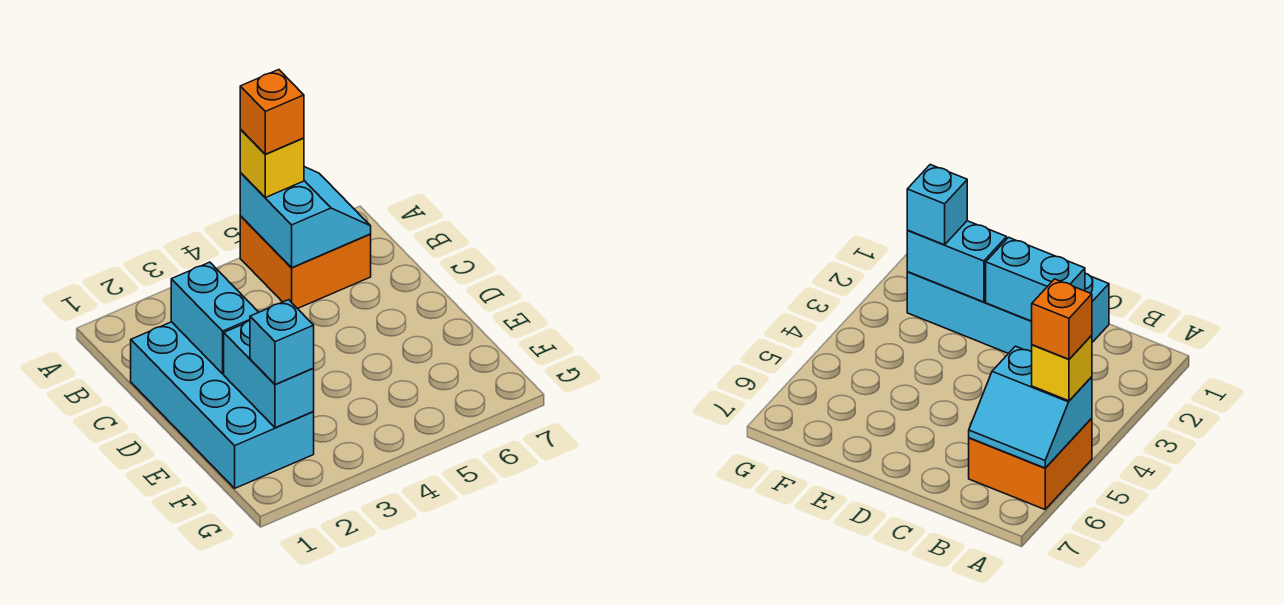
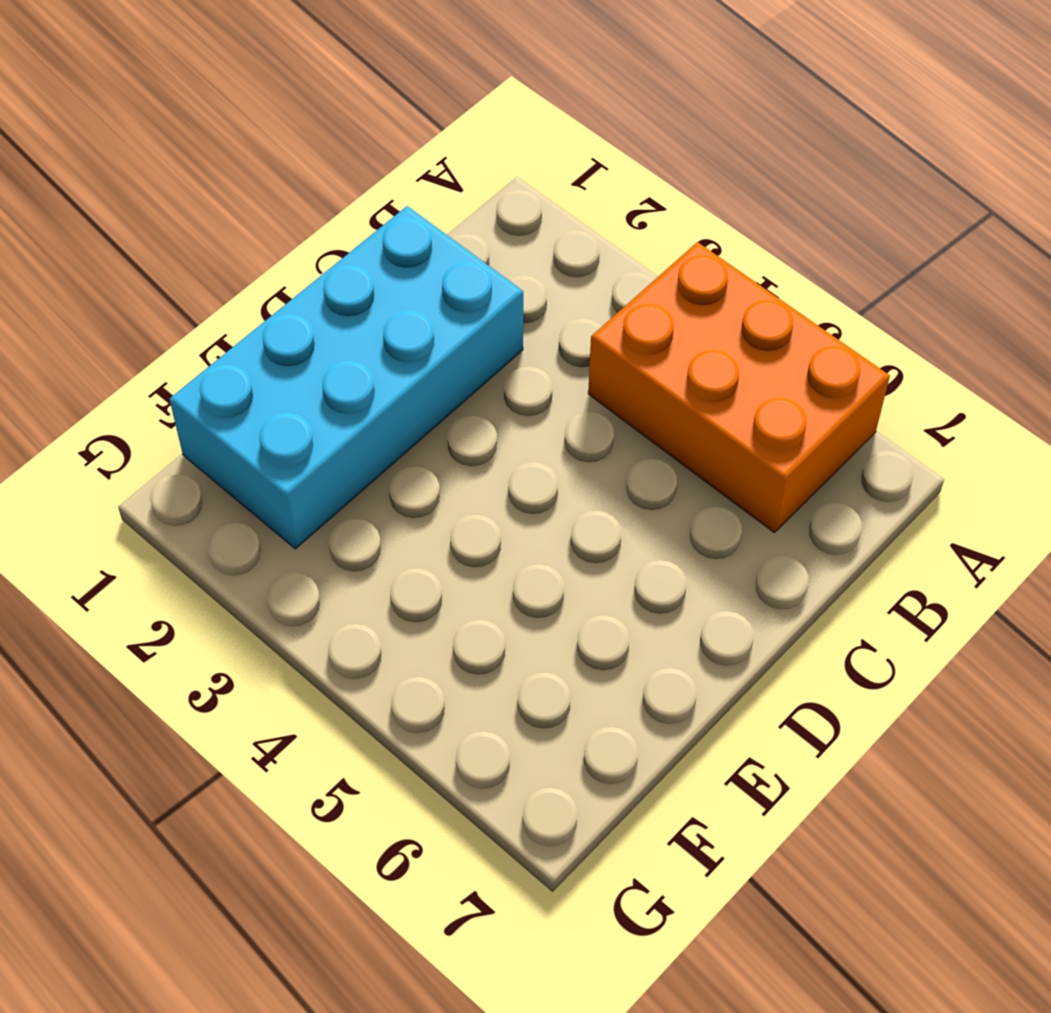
orange brick A4:B6 level 1 -> orange brick A5:B6 level 1
none -> cyan slope A5:B6 level 2 top 5
none -> cyan brick C2:D2 level 2

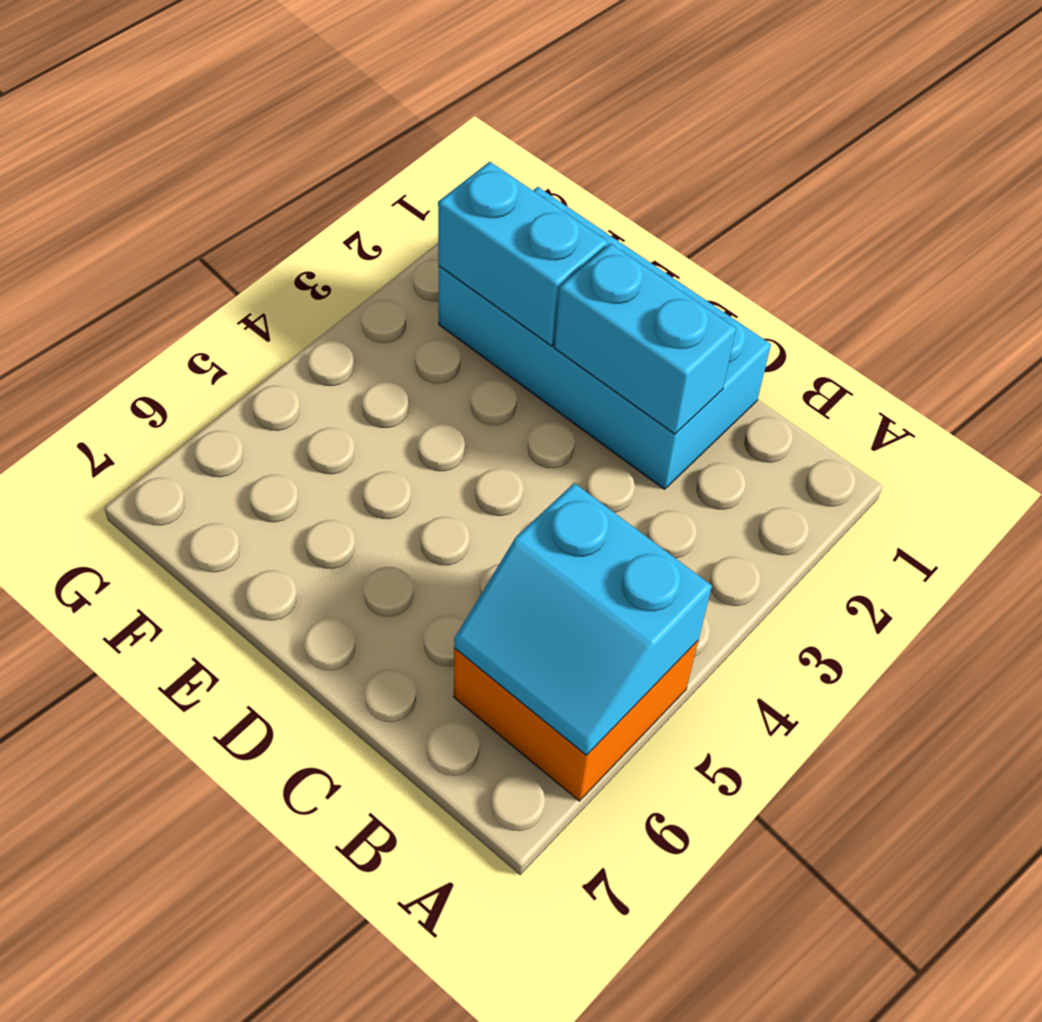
none -> yellow brick A5 level 3
none -> cyan brick F2 level 3

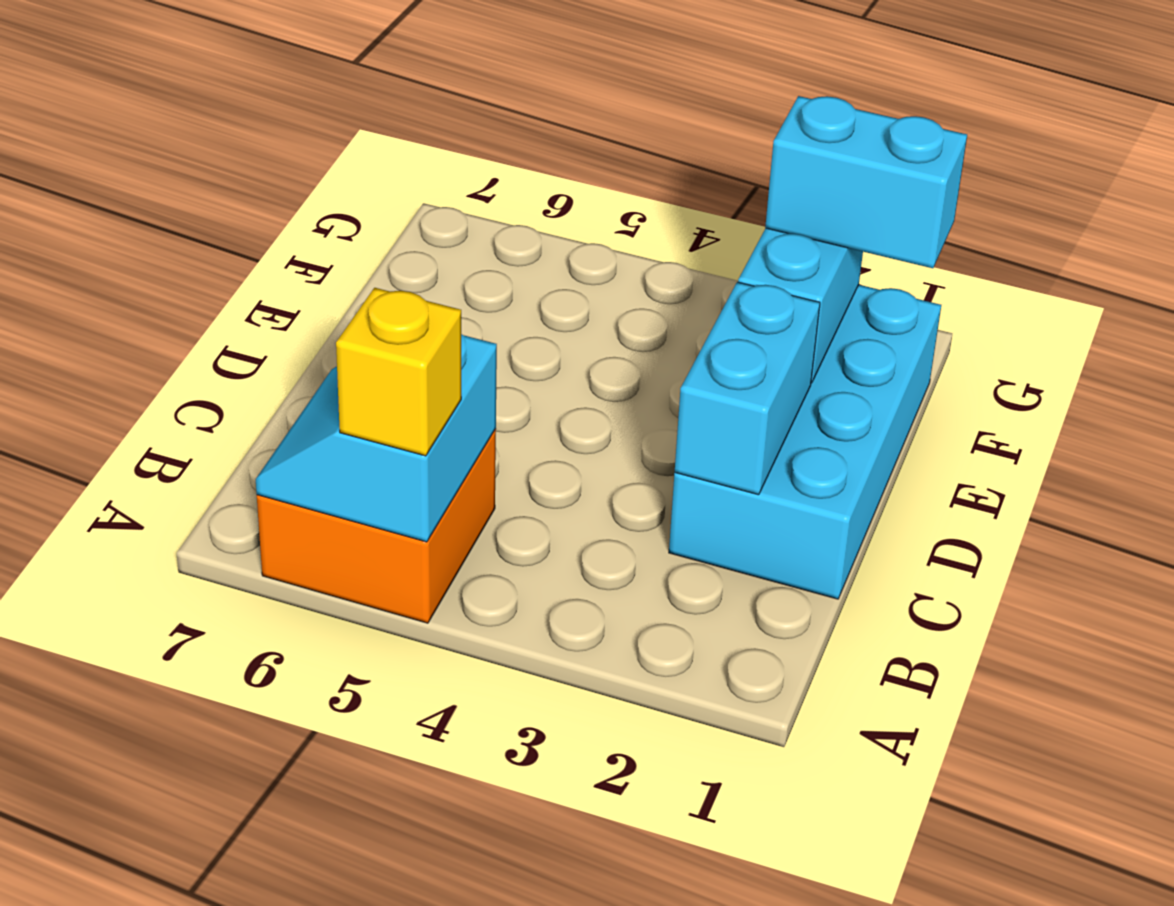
cyan brick F1:F2 level 3 -> cyan brick F2 level 3
none -> orange brick A5 level 4

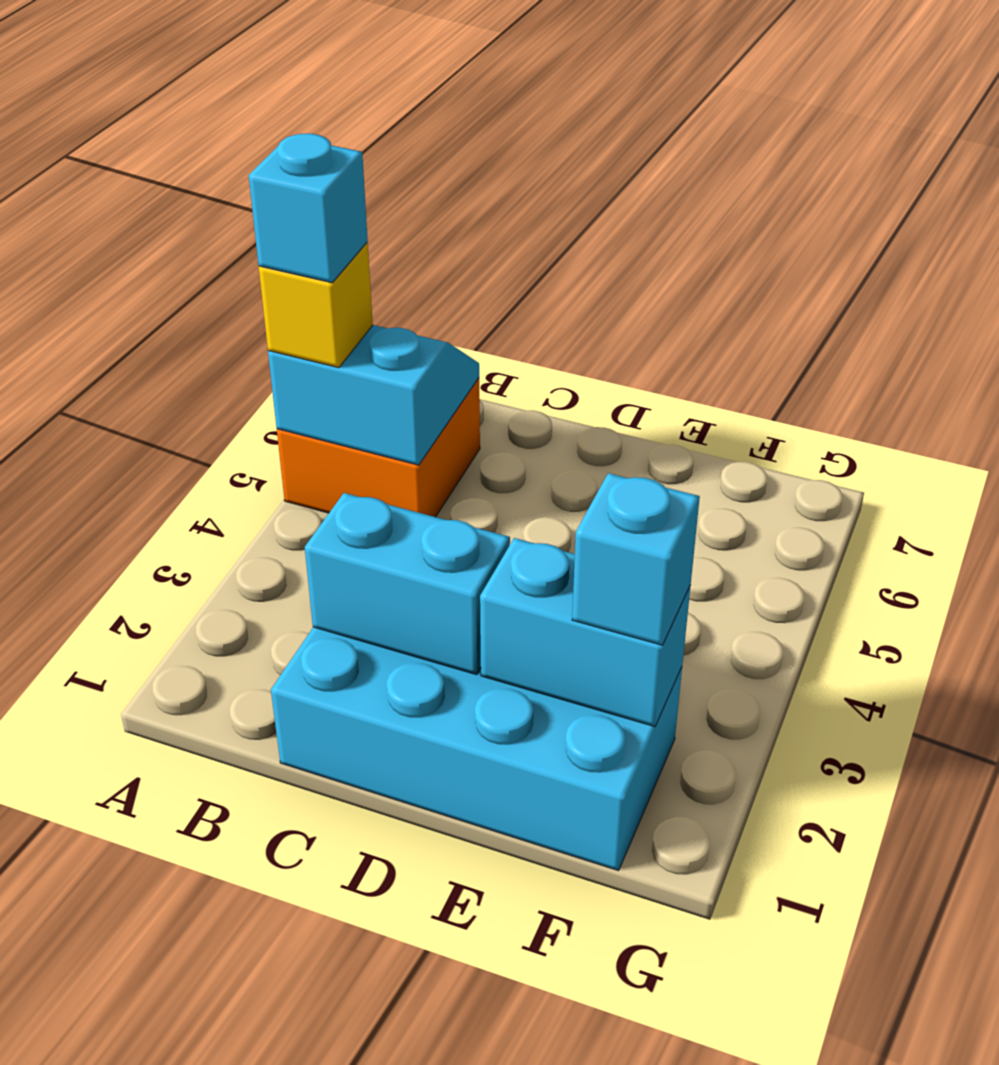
cyan brick A5 level 4 -> orange brick A5 level 4

